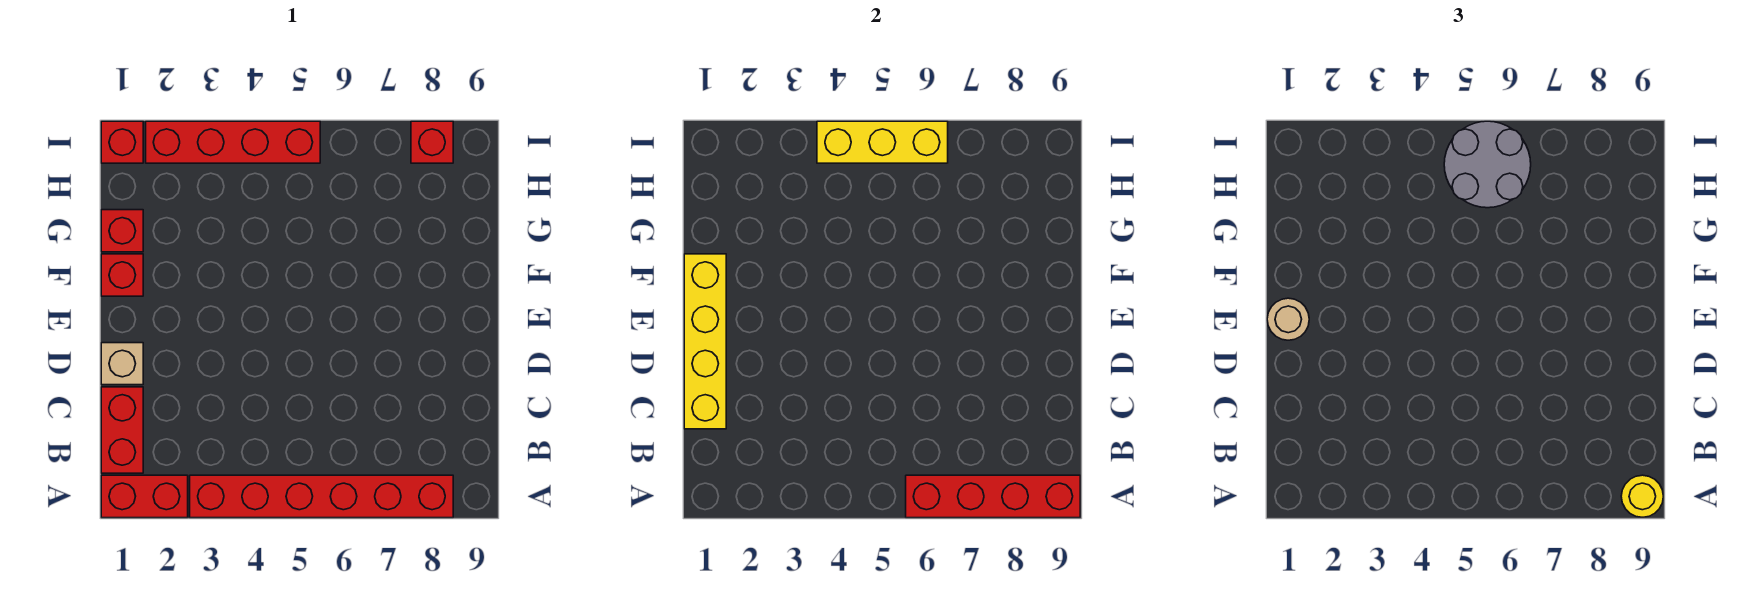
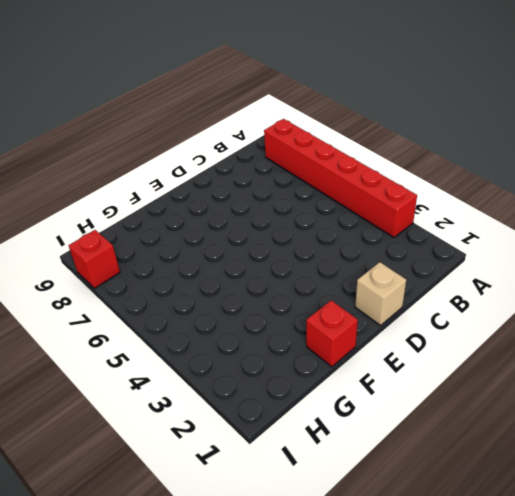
none -> red brick A1:A2 level 1
none -> red brick B1:C1 level 1
none -> red brick G1 level 1

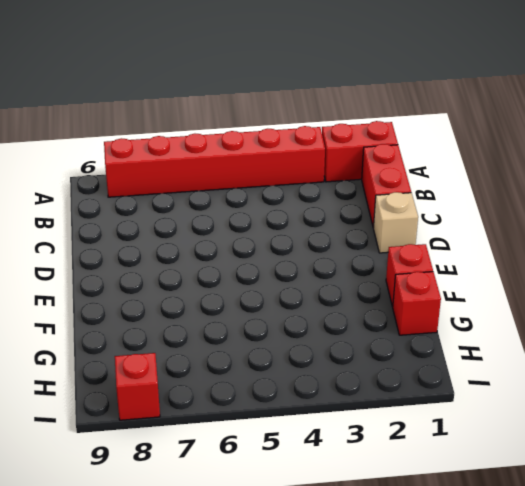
none -> red brick I1 level 1
none -> red brick I2:I5 level 1
none -> red brick A6:A9 level 2

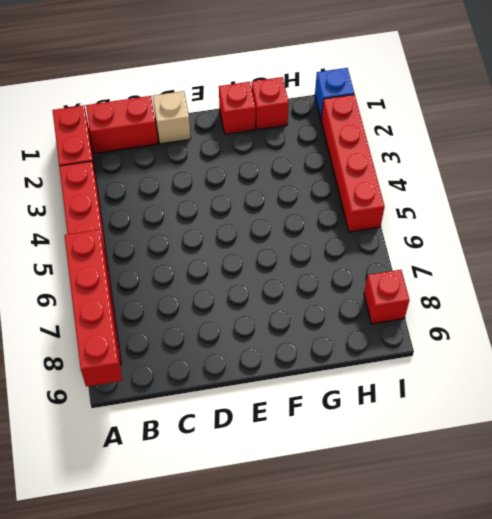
blue brick I1 level 1 -> red brick I1 level 1
none -> yellow brick C1:F1 level 2
none -> yellow brick I4:I6 level 2
none -> yellow round brick A9 level 3

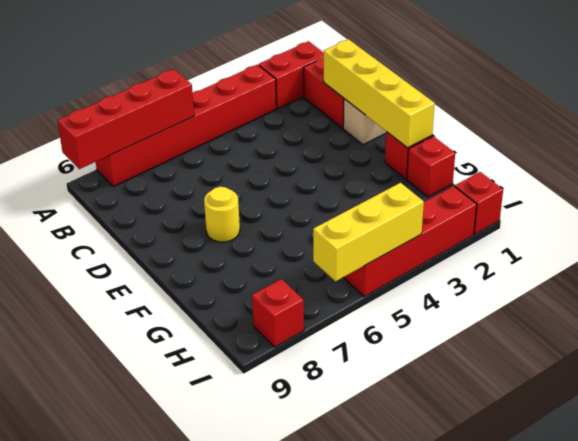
yellow round brick E7 level 1 -> yellow round brick A9 level 3
none -> tan round brick E1 level 3
none -> grey round brick H5:I6 level 3

